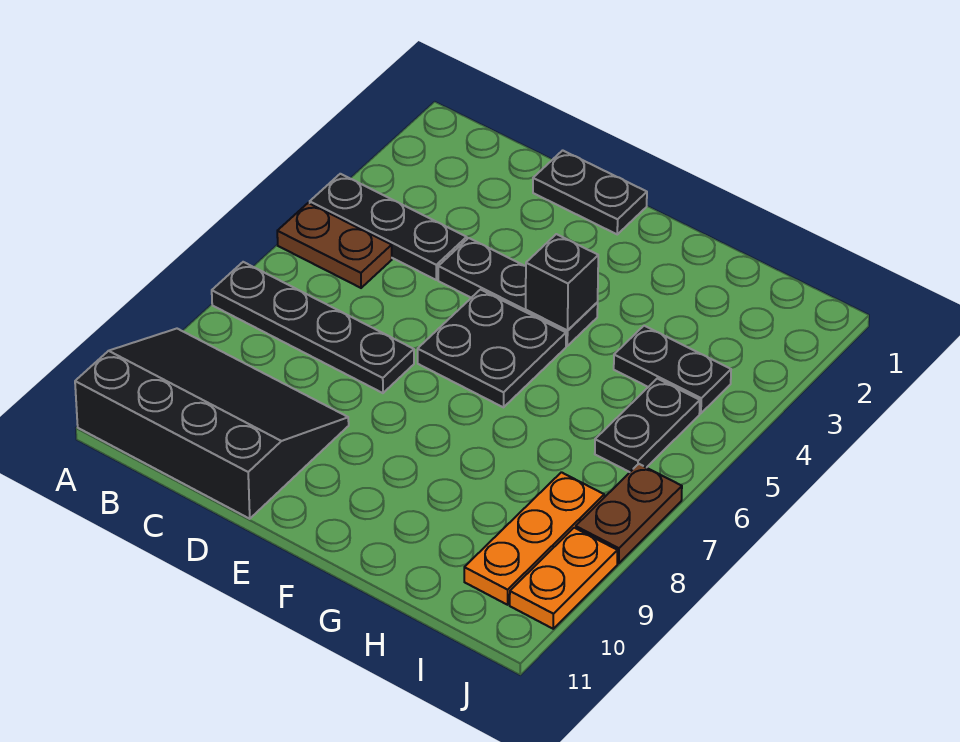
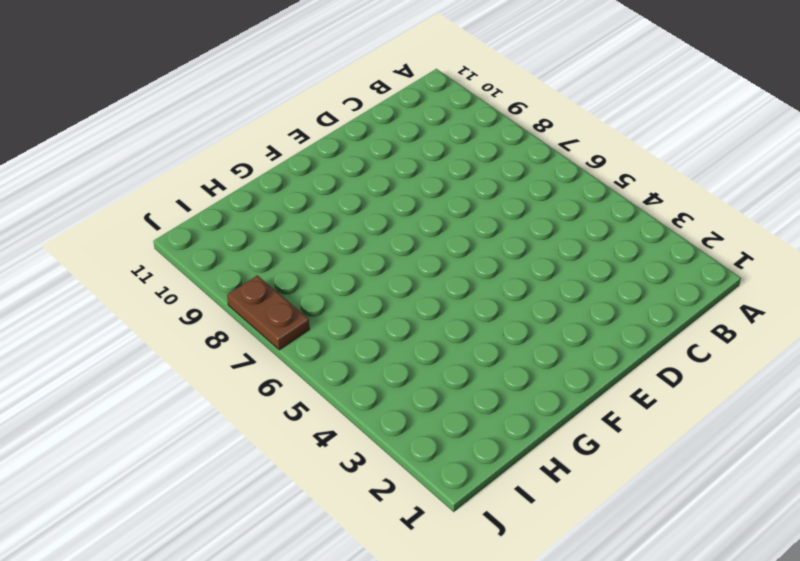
none -> black plate A4:C4 level 1
none -> brown plate A5:B5 level 1
none -> black plate A7:D7 level 1

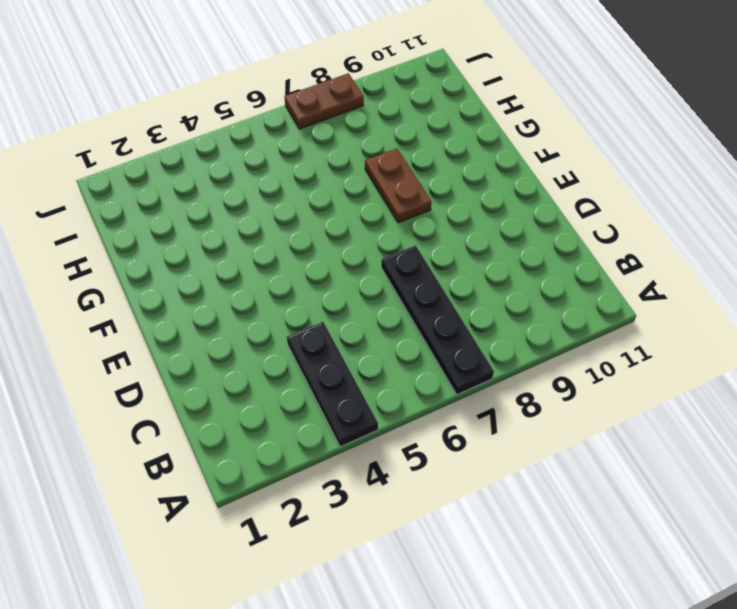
brown plate F8:G8 level 1 -> brown plate A5:B5 level 1
none -> black slope A9:D11 level 1 top 11
none -> black plate D1:E1 level 1
none -> black plate D4:F4 level 1

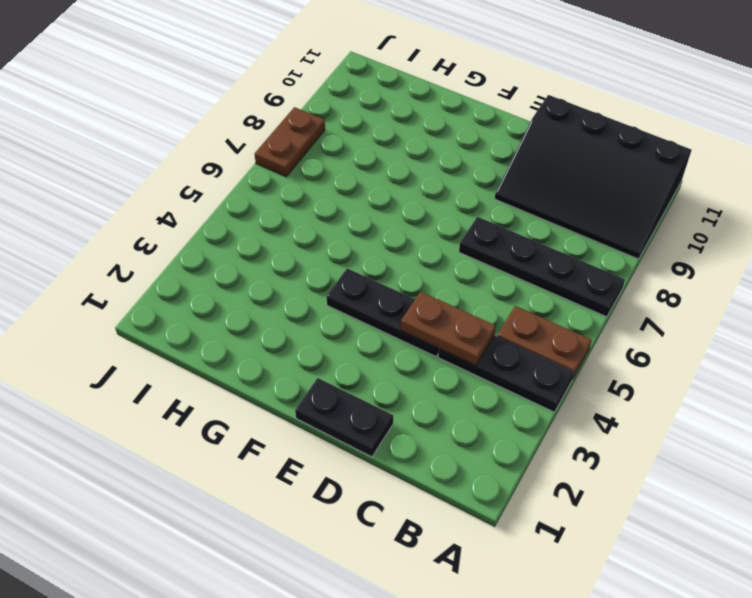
brown plate C4:D4 level 2 -> none
none -> black plate E5:F6 level 1
none -> black plate H4:I4 level 1
none -> black plate I5:I6 level 1

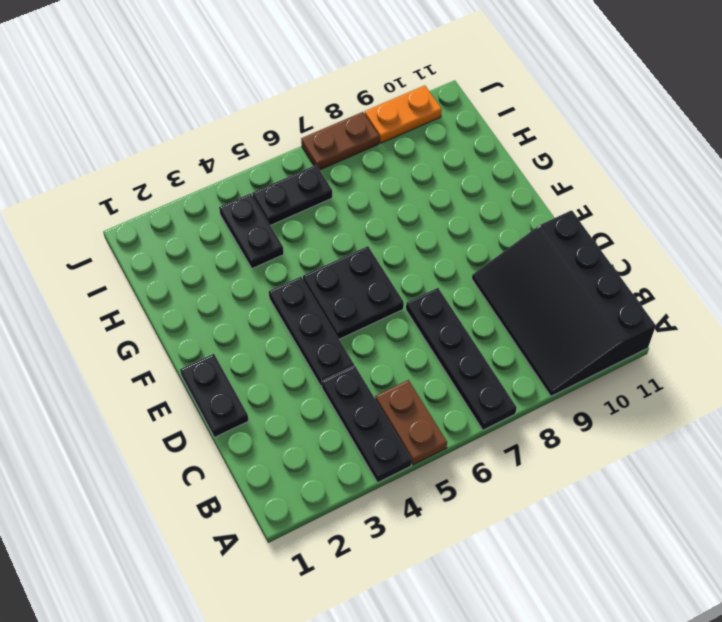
none -> orange plate I8:I10 level 1
none -> black brick F4 level 2

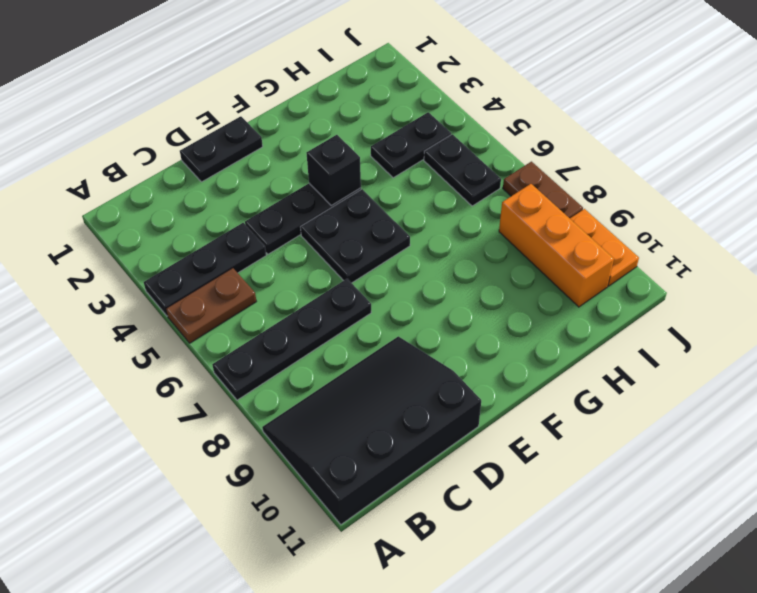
orange brick I8:I10 level 1 -> orange plate I8:I10 level 1

